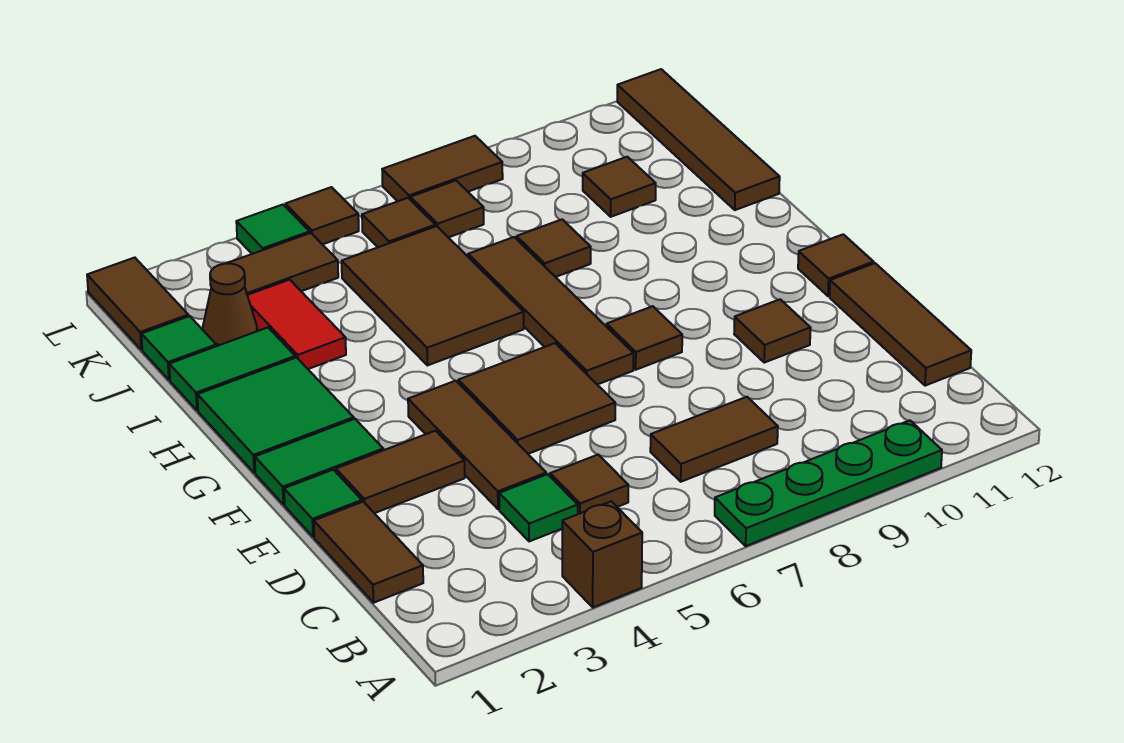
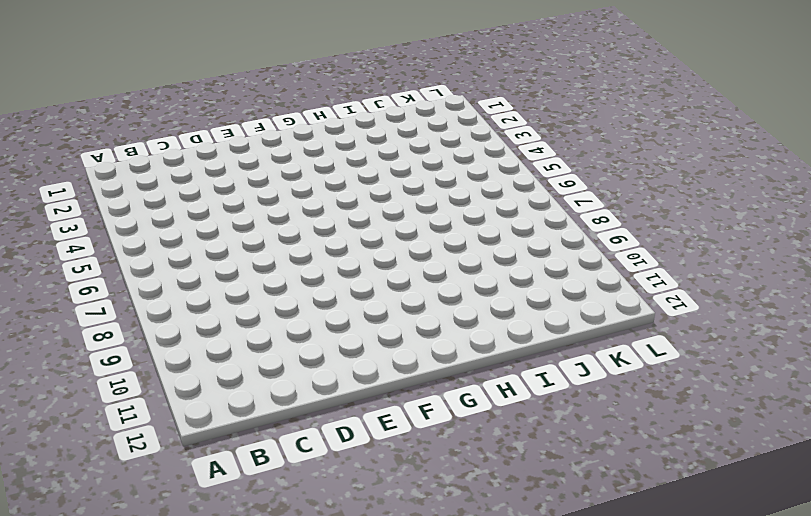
none -> brown brick A4 level 1
none -> green plate A7:A10 level 1
none -> brown tile C1:D1 level 1
none -> green tile C4 level 1

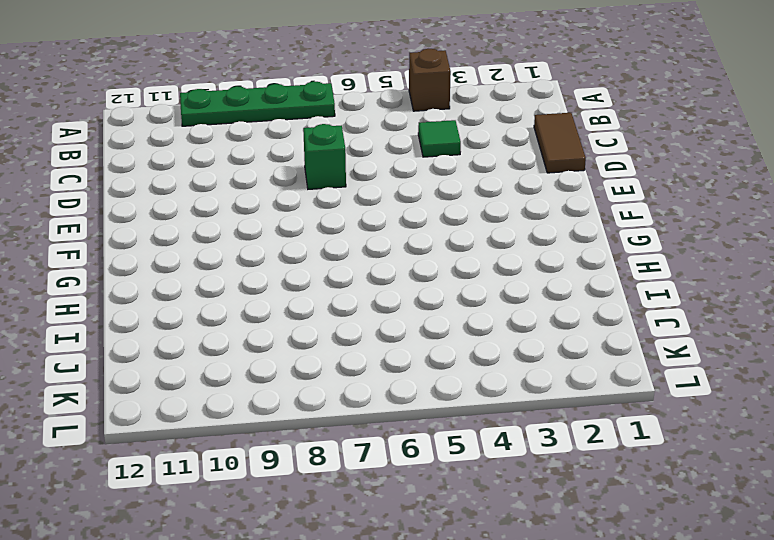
green brick D7 level 1 -> none
none -> brown tile C5 level 1
none -> brown tile C7:C8 level 1
none -> brown tile C12:E12 level 1
none -> brown tile D4:F4 level 1

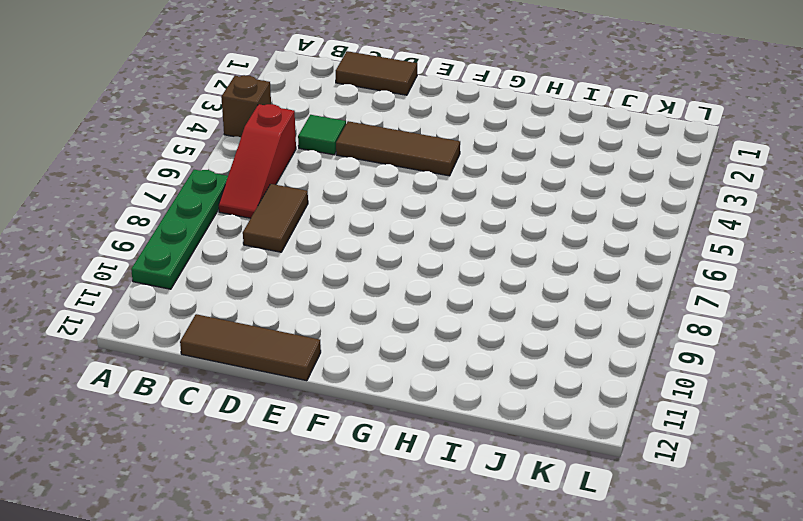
red slope B5:B7 level 1 top 5 -> none
none -> brown tile C5 level 1
none -> green tile E1 level 1
none -> brown tile E2:E3 level 1
none -> brown tile E5:F6 level 1

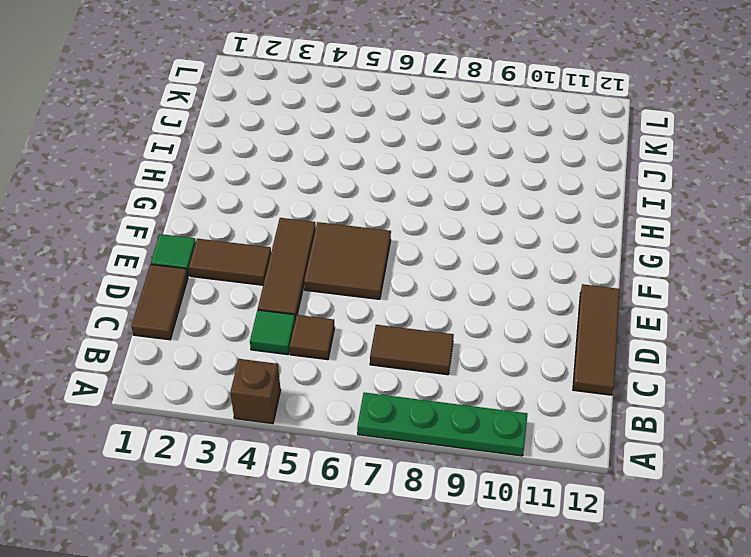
none -> brown tile E10 level 1
none -> green tile F1:F2 level 1
none -> brown tile F7:I7 level 1
none -> brown tile F8 level 1

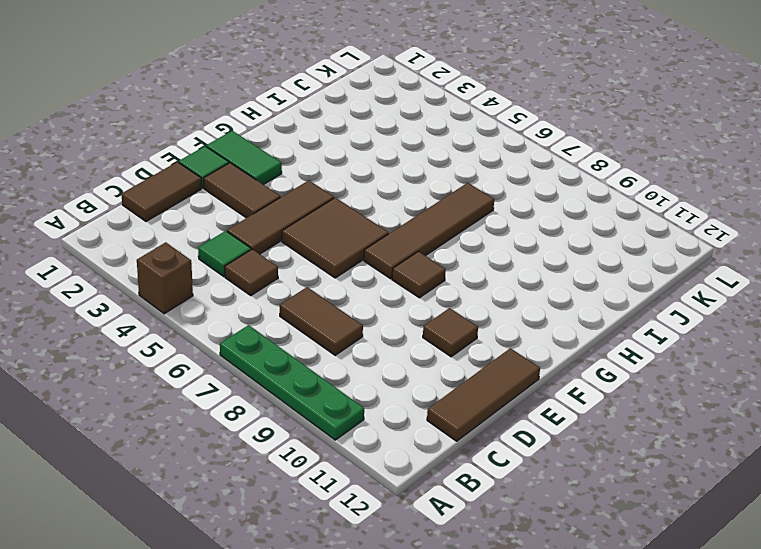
none -> brown tile F12 level 1
none -> green tile G1:H2 level 1
none -> brown tile H5:J6 level 1
none -> green tile I1:I2 level 1

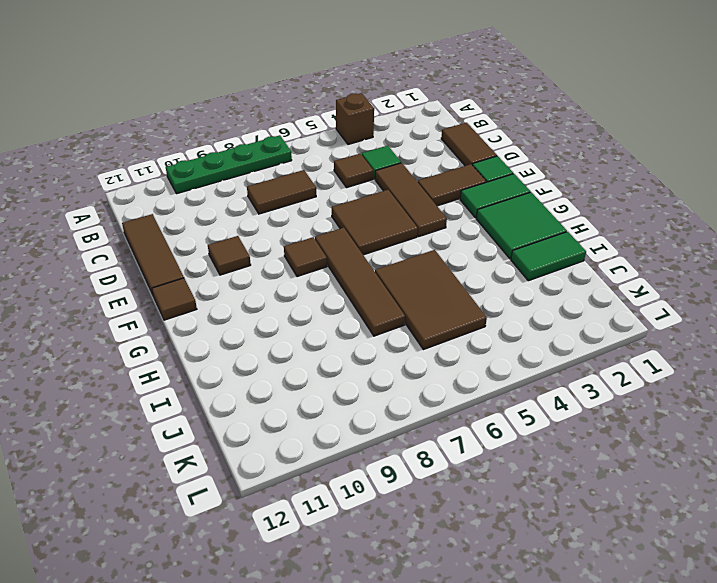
none -> red tile I3:J3 level 1
none -> brown tile I8 level 1
none -> brown tile I12:L12 level 1
none -> green tile J1 level 1

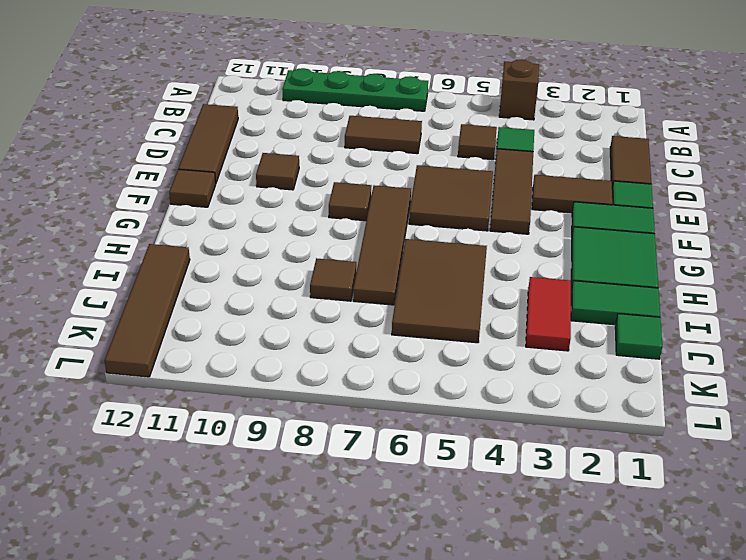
none -> brown cone J2 level 1
none -> brown tile J10 level 1
none -> brown tile K1:L1 level 1
none -> brown tile K3:K4 level 1

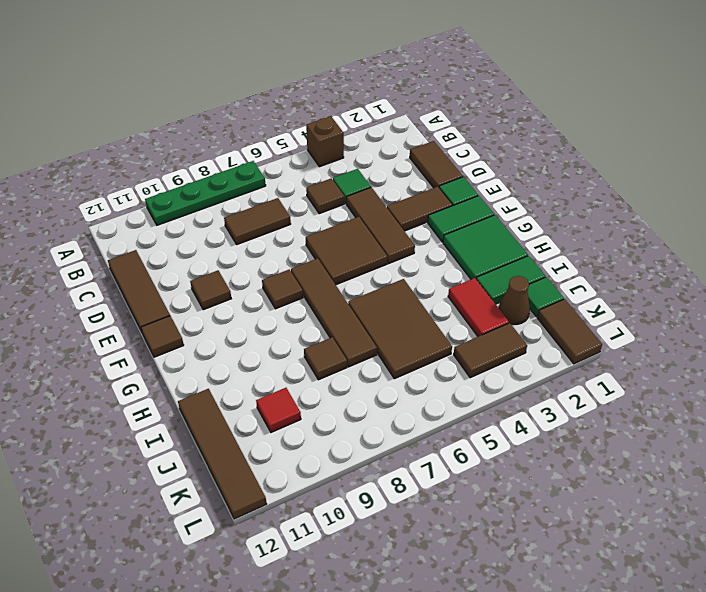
red tile J10 level 1 -> brown tile J10 level 1
none -> brown tile K6 level 1
none -> brown tile K7 level 1
none -> green tile L4 level 1
none -> brown tile L5 level 1

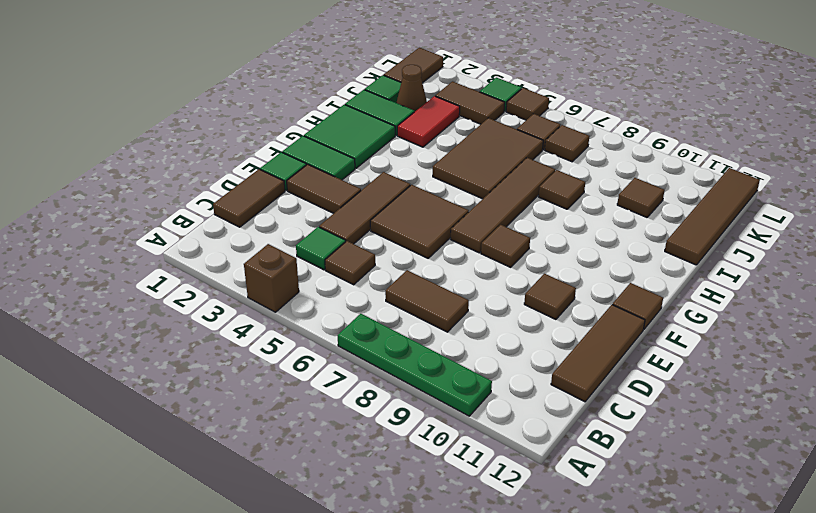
none -> brown tile L7:L8 level 1

